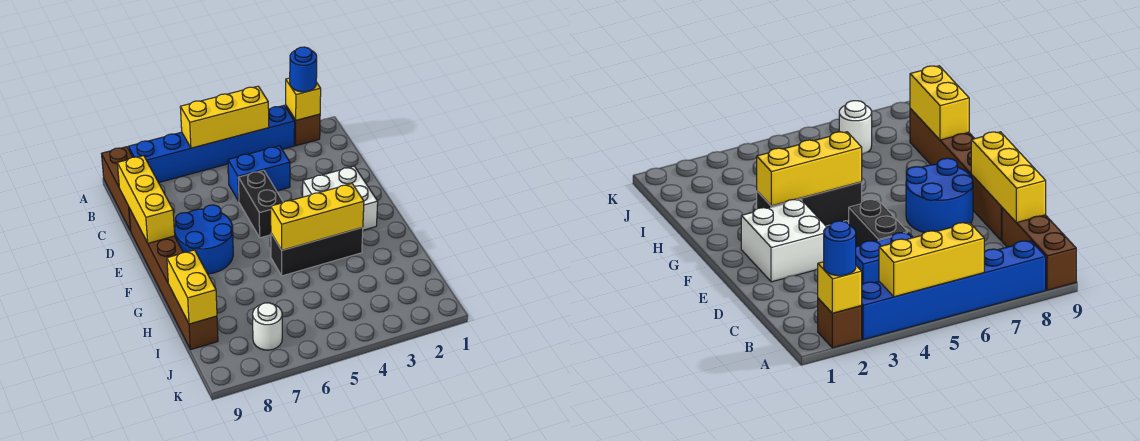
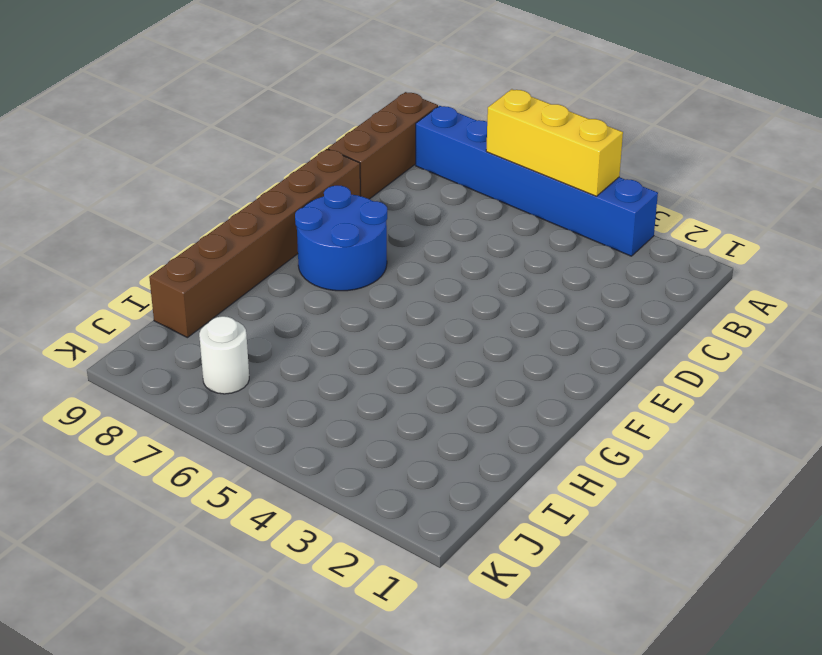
none -> brown brick A2 level 1
none -> blue brick C4:C5 level 1
none -> black brick D5:E5 level 1

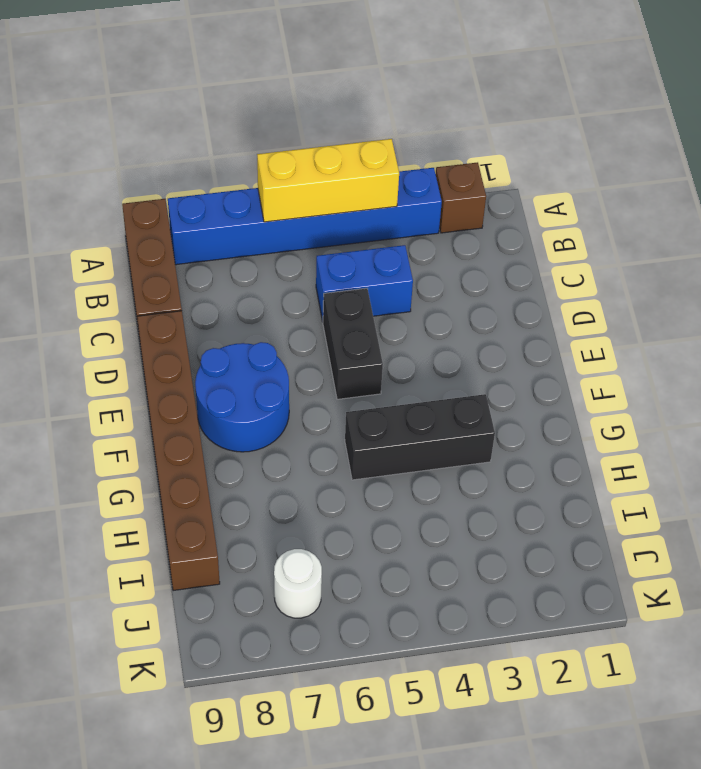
none -> white brick E2:F3 level 1
none -> yellow brick A2 level 2
none -> yellow brick C9:E9 level 2

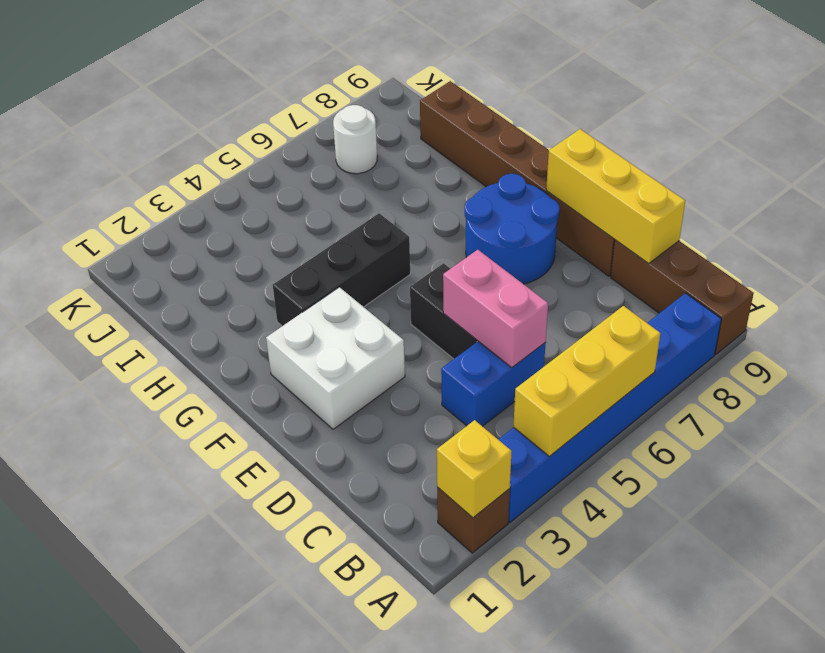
pink brick C5:D5 level 2 -> none
none -> yellow brick G3:G5 level 2
none -> yellow brick H9:I9 level 2
none -> blue round brick A2 level 3

